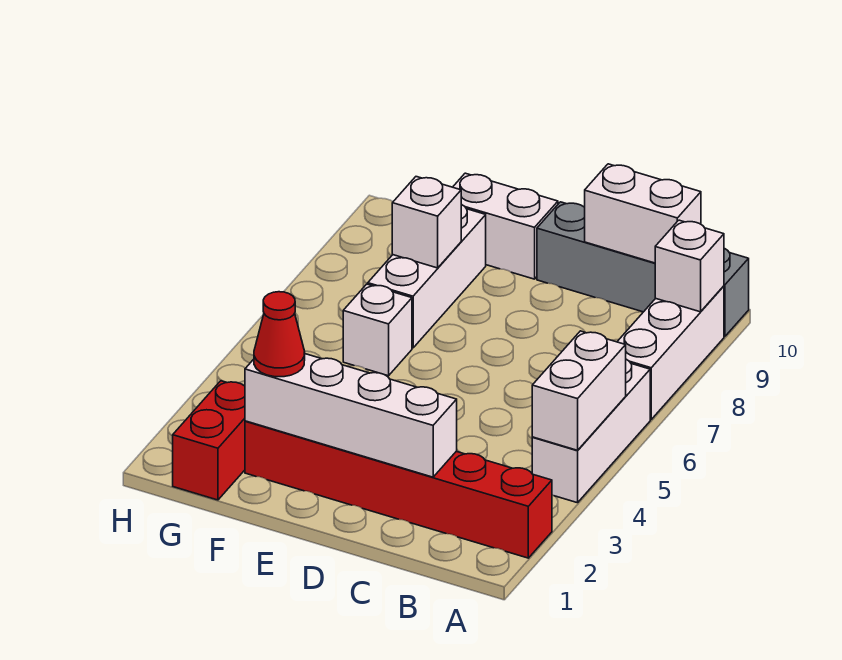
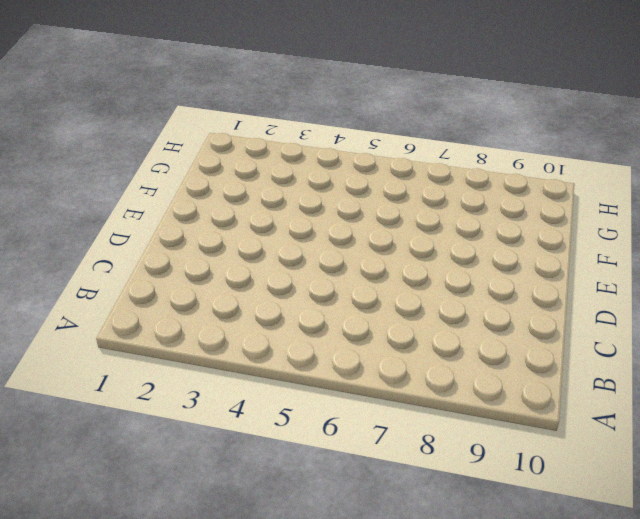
none -> red brick A2:F2 level 1
none -> white brick A4:A6 level 1
none -> white brick A7:A9 level 1

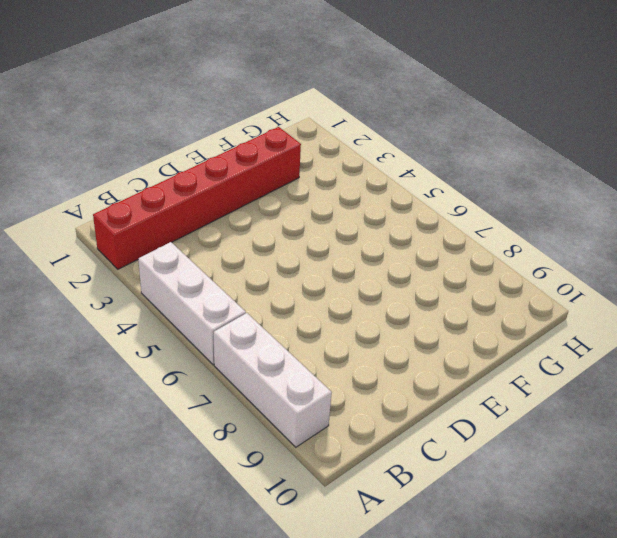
none -> grey brick A10:D10 level 1
none -> white brick E10:F10 level 1
none -> white brick F6 level 1

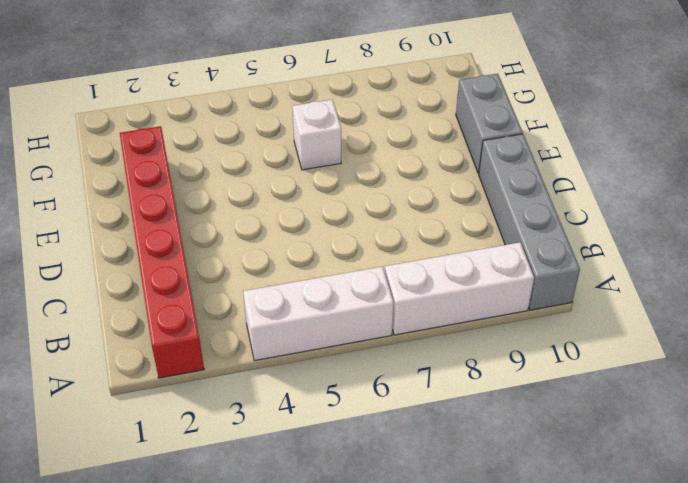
grey brick E10:F10 level 1 -> white brick E10:F10 level 1
none -> white brick F7:F9 level 1
none -> red brick G1:G2 level 1
none -> white brick A4:A5 level 2

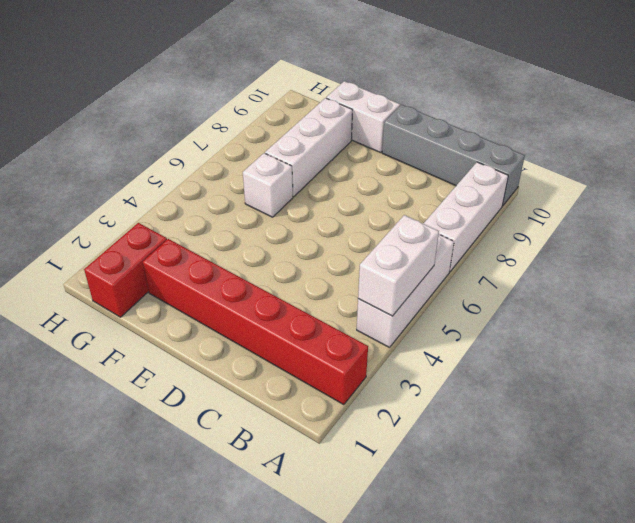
none -> white brick A9 level 2
none -> white brick B10:C10 level 2
none -> white brick C2:F2 level 2

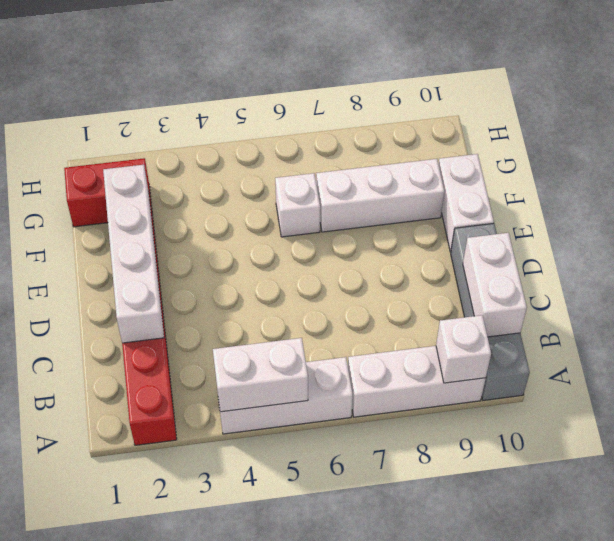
none -> white brick F8 level 2
none -> red cone F2 level 3

